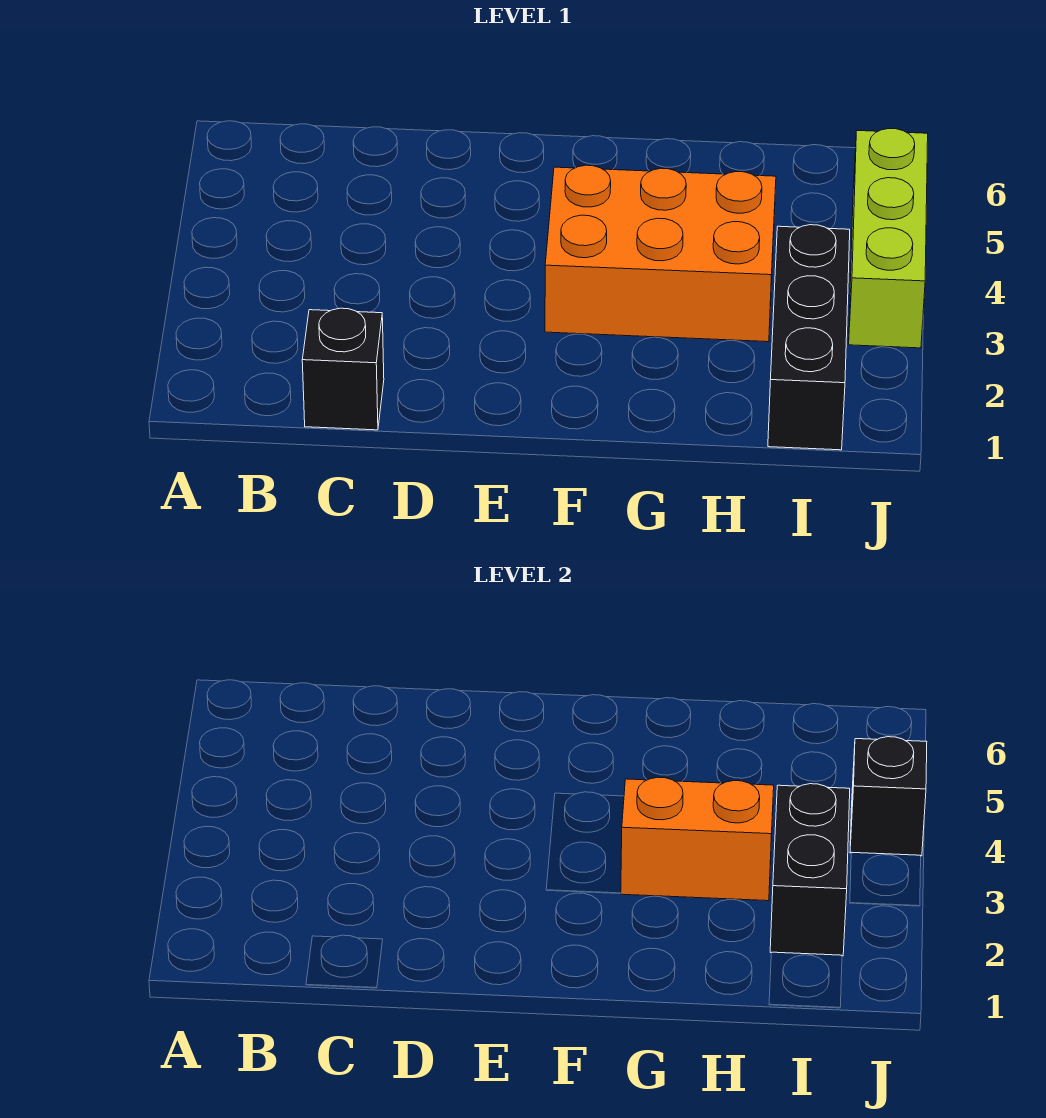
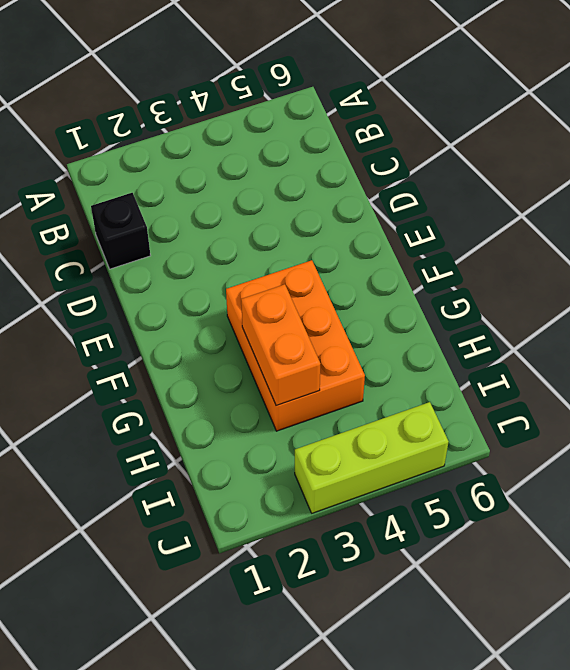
none -> black brick I1:I3 level 1
none -> black brick I2:I3 level 2

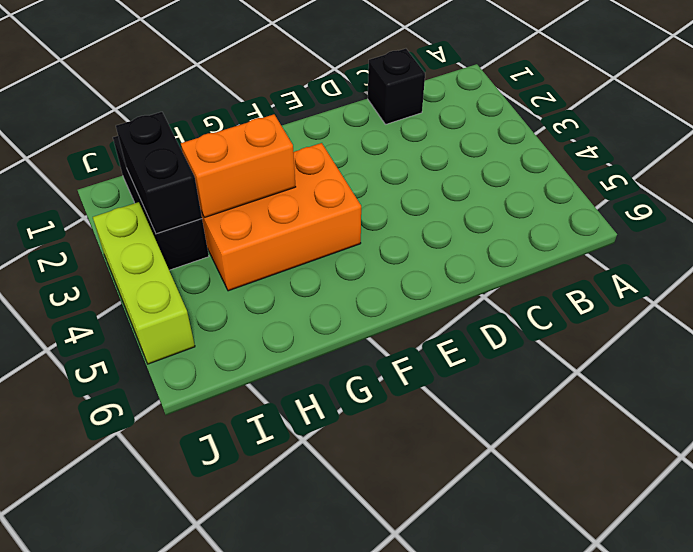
none -> black brick J4 level 2

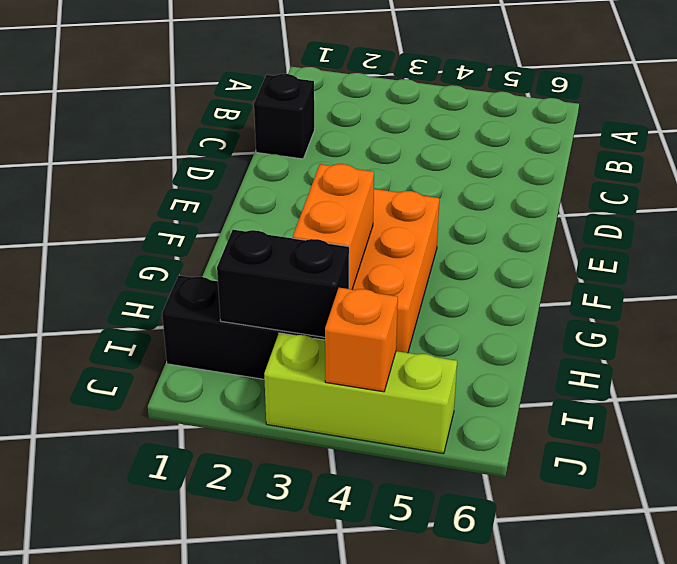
orange brick J4 level 2 -> black brick J4 level 2

